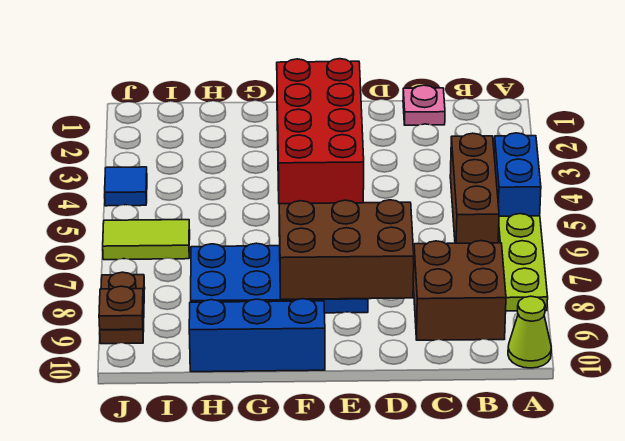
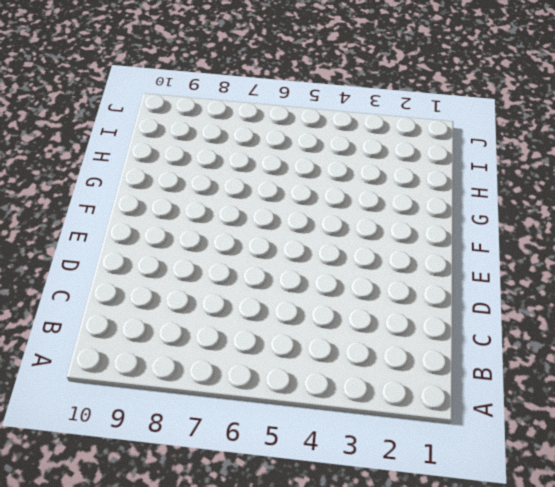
none -> blue brick A4:A5 level 1
none -> lime plate A6:A8 level 1
none -> lime cone A10 level 1

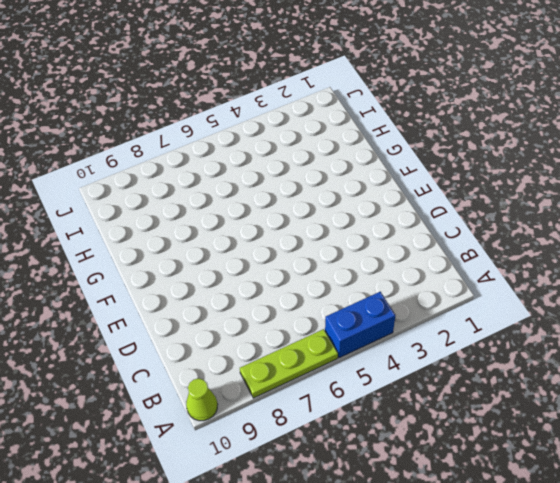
none -> brown brick B4:B6 level 1
none -> brown brick B8:C9 level 1
none -> pink plate C1 level 1

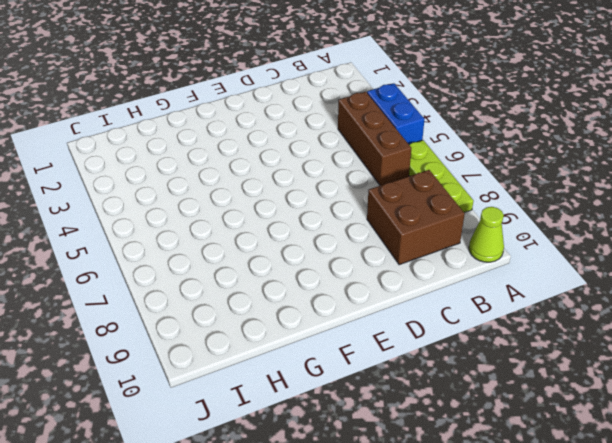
none -> pink plate C1 level 1
none -> red brick E1:F4 level 1
none -> blue plate E7:H8 level 1

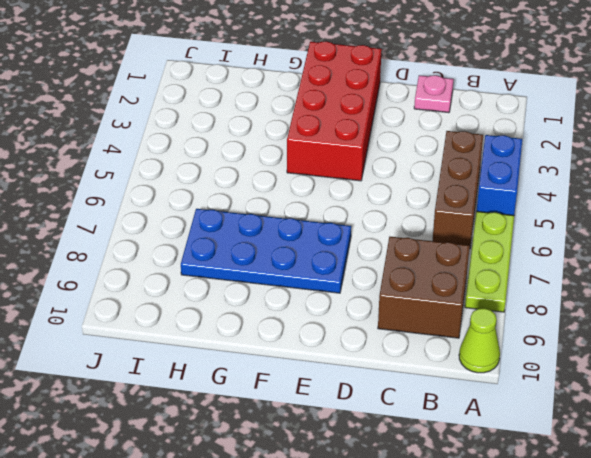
none -> blue brick F10:H10 level 1
none -> lime tile I6:J6 level 1
none -> blue tile J4 level 1

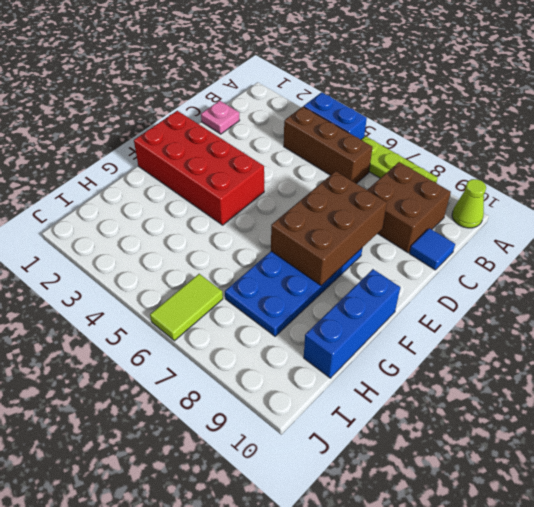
blue tile C10 level 1 -> blue tile J4 level 1
none -> brown plate J8:J9 level 1
none -> brown plate J9 level 2

